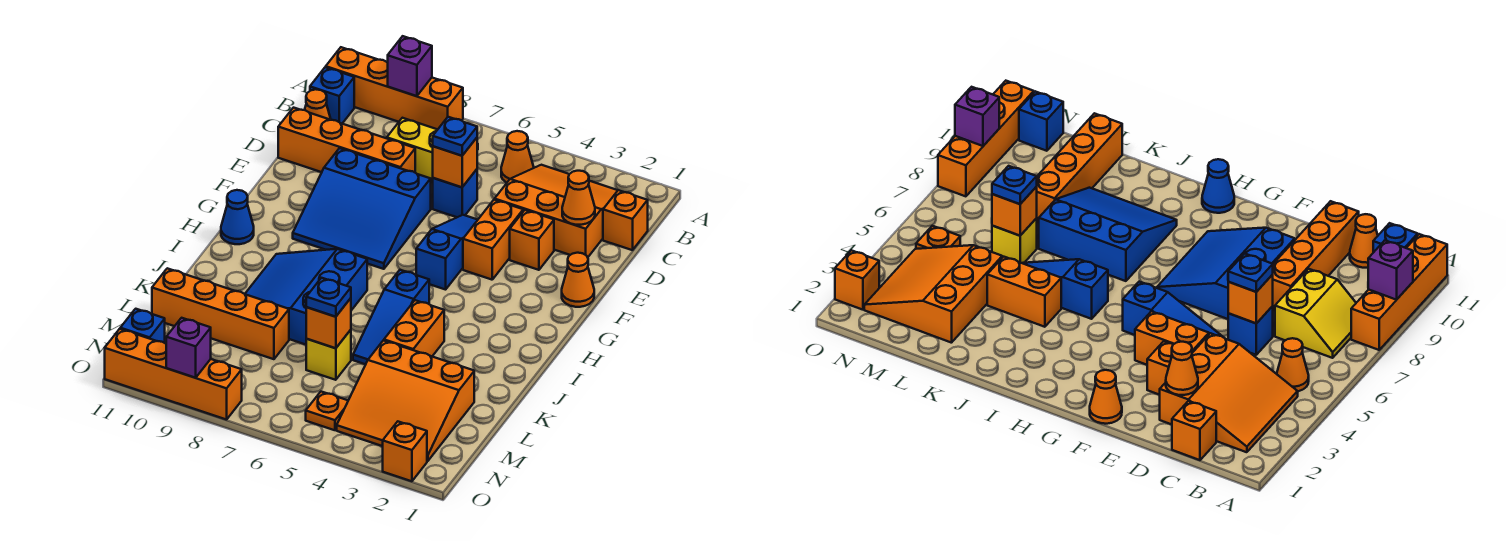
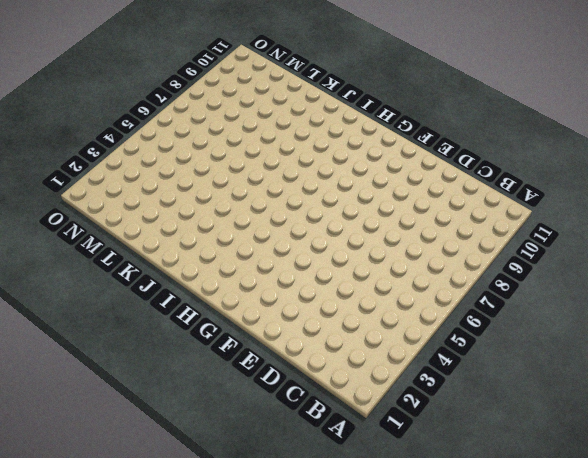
none -> orange brick A8:A11 level 1
none -> orange slope B2:D4 level 1 top D
none -> orange cone B5 level 1
none -> yellow slope B7:C8 level 1 top C

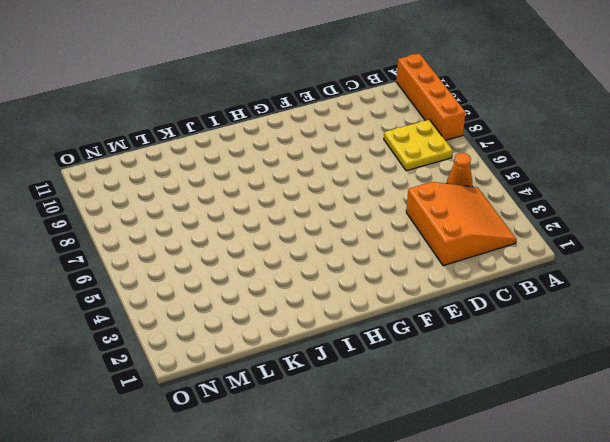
yellow plate B7:C8 level 1 -> yellow slope B7:C8 level 1 top C
none -> blue brick B11 level 1
none -> orange brick C1 level 1
none -> orange cone C11 level 1
none -> blue brick D6 level 1

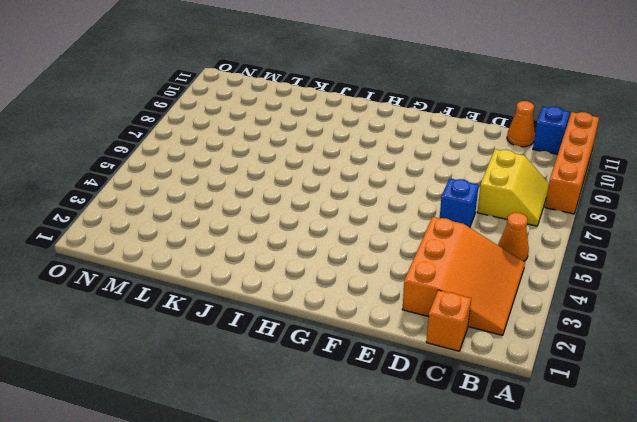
none -> orange brick D8:D11 level 1
none -> orange brick E3 level 1
none -> orange brick E4:F4 level 1
none -> blue slope E5:G5 level 1 top G

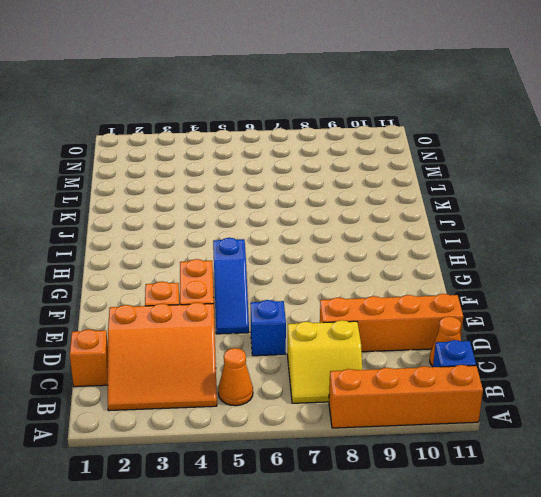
none -> blue slope E7:G9 level 1 top E
none -> orange cone F1 level 1
none -> blue cone H11 level 1
none -> blue slope I5:K5 level 1 top I

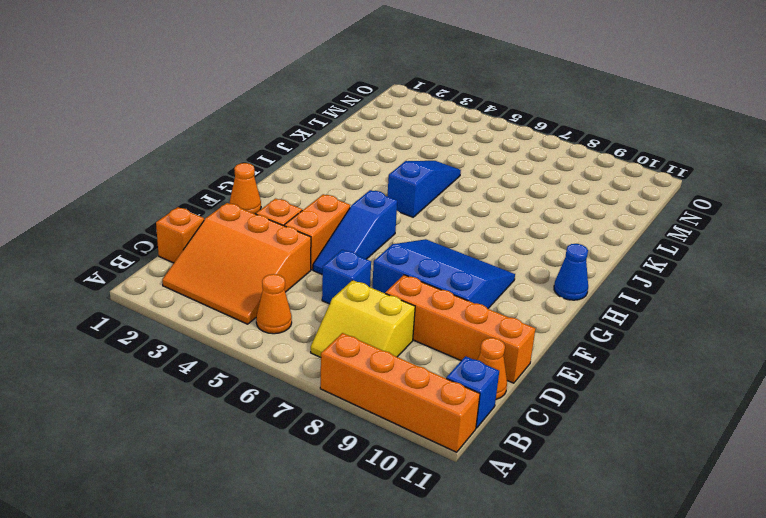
none -> blue slope I7:K9 level 1 top 7
none -> orange brick J4:K4 level 1
none -> orange slope L2:N4 level 1 top L
none -> yellow brick L6 level 1

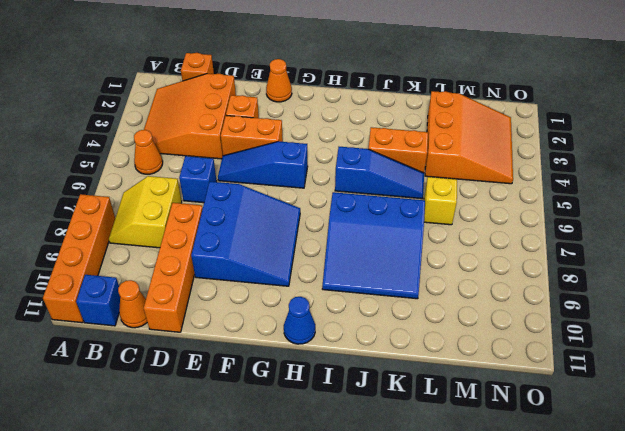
none -> orange brick L8:L11 level 1
none -> orange plate N5 level 1
none -> blue brick N11 level 1
none -> orange brick O2 level 1

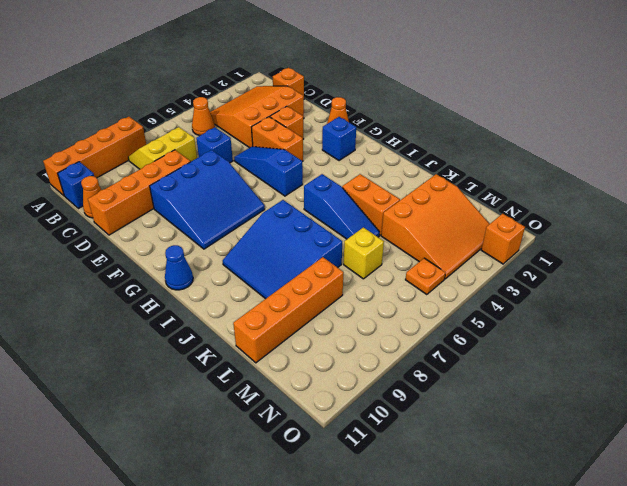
blue brick G2 level 1 -> blue brick N11 level 1
none -> orange brick O8:O11 level 1
none -> purple brick A9 level 2
none -> orange cone D2 level 2
none -> orange brick D6 level 2

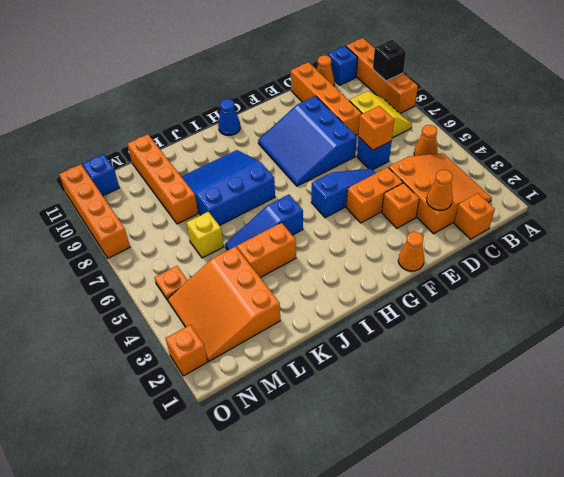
black brick A9 level 2 -> purple brick A9 level 2
none -> orange brick L6 level 2
none -> purple brick O9 level 2
none -> blue plate D6 level 3
none -> blue plate L6 level 3

